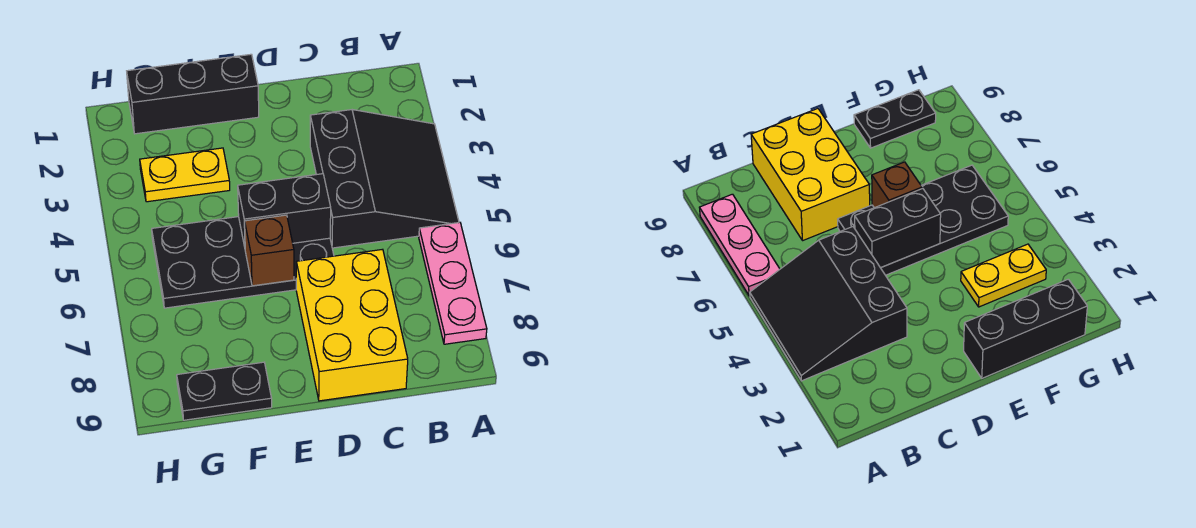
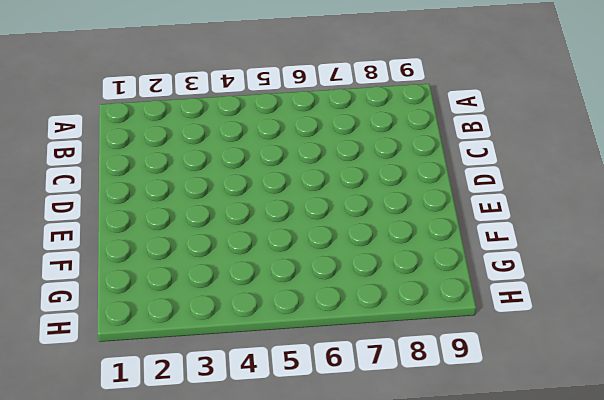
none -> black slope A3:C5 level 1 top C
none -> pink plate A6:A8 level 1

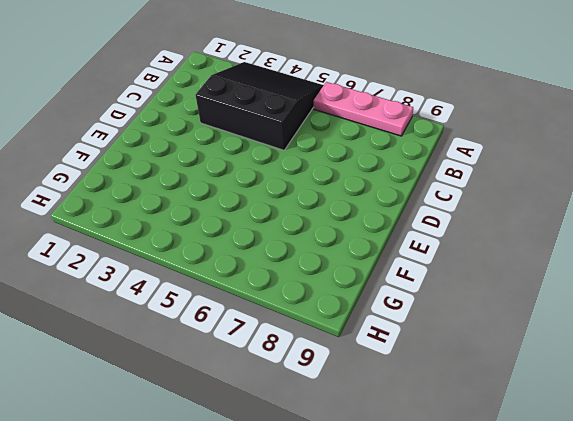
none -> yellow brick C7:D9 level 1
none -> black plate D5:G6 level 1

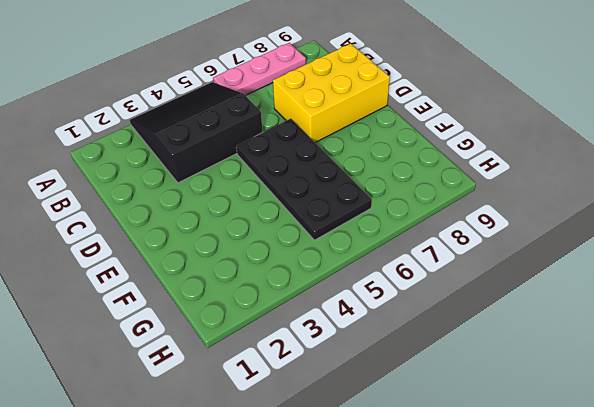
none -> black brick E1:G1 level 1
none -> yellow plate F3:G3 level 1

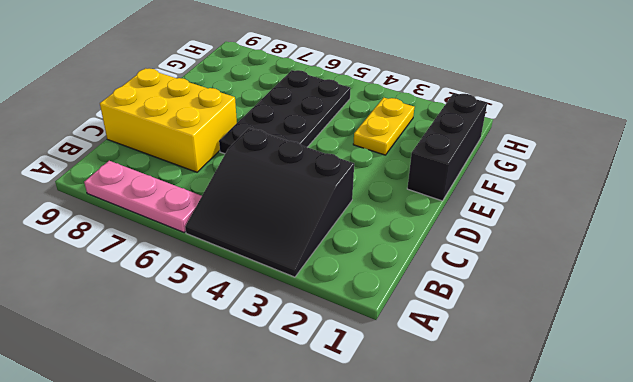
none -> black plate F9:G9 level 1
none -> black brick D5:E5 level 2

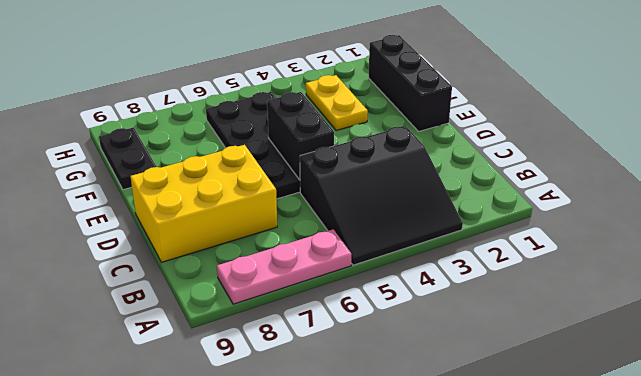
none -> brown brick E6 level 2

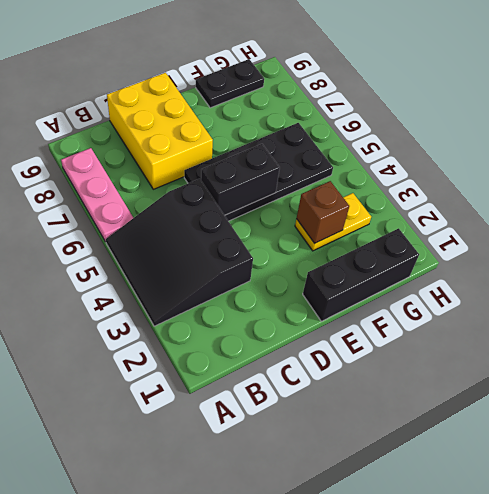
brown brick F3 level 2 -> brown brick E6 level 2

